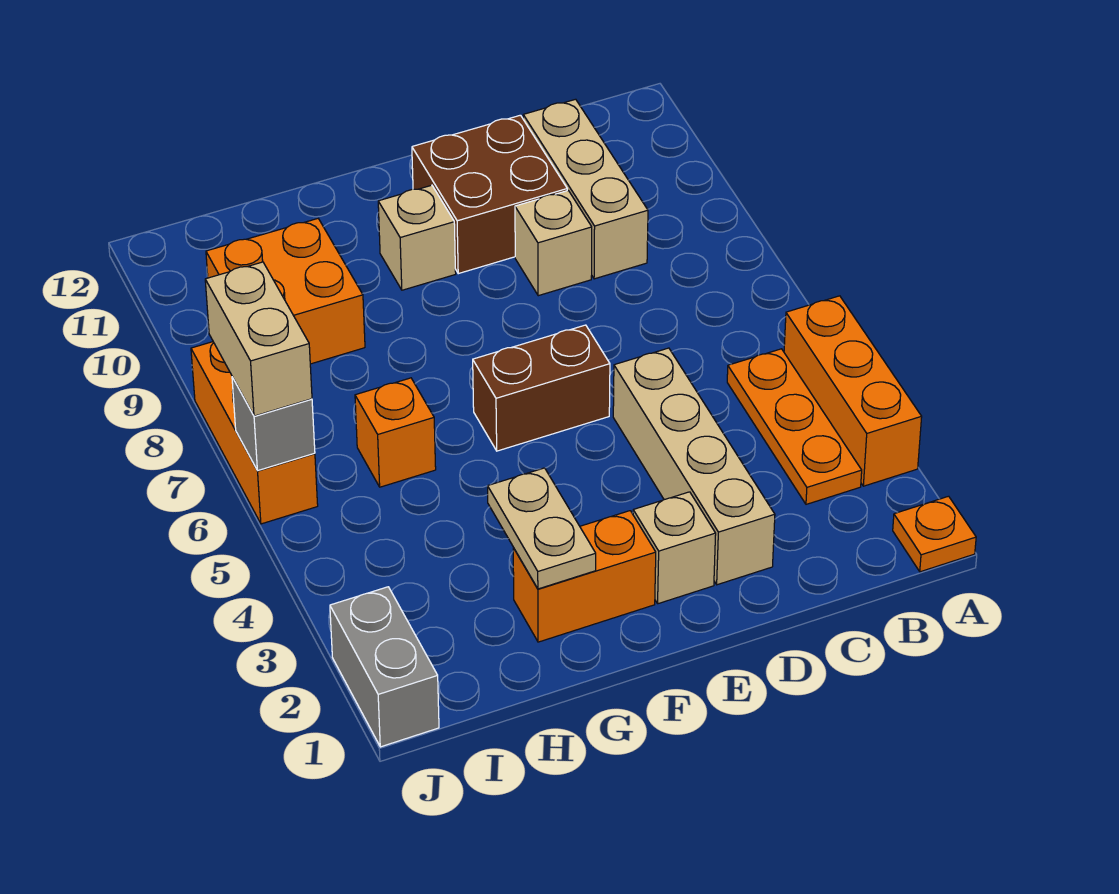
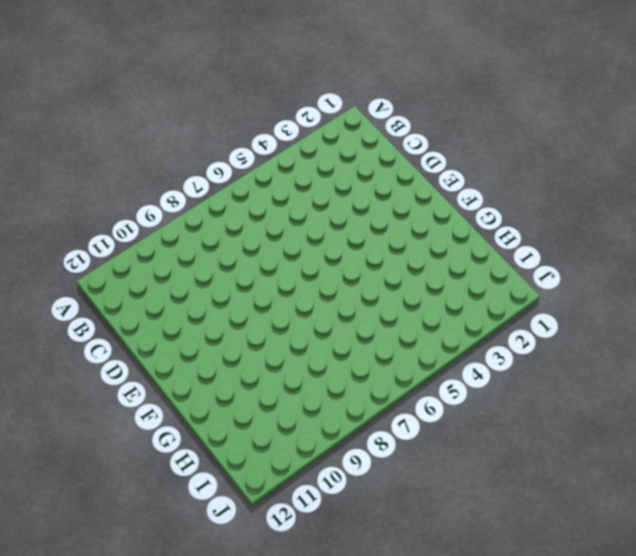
none -> orange plate A1 level 1
none -> orange brick A3:A5 level 1
none -> orange plate B3:B5 level 1

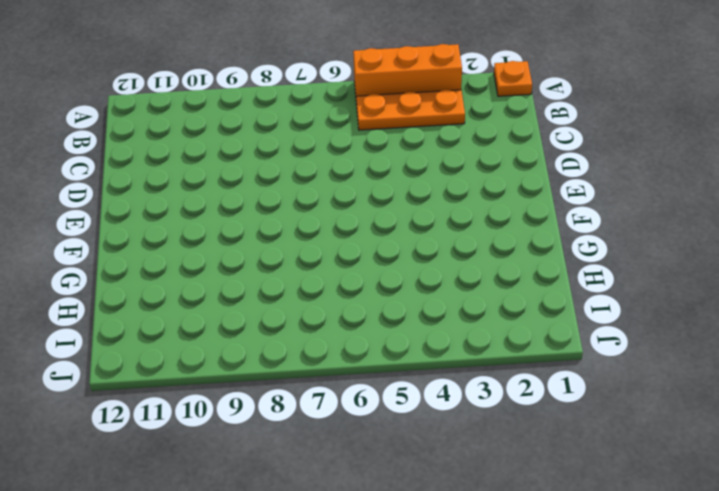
none -> tan brick C9:C11 level 1
none -> tan brick D2:D5 level 1
none -> tan brick D9 level 1

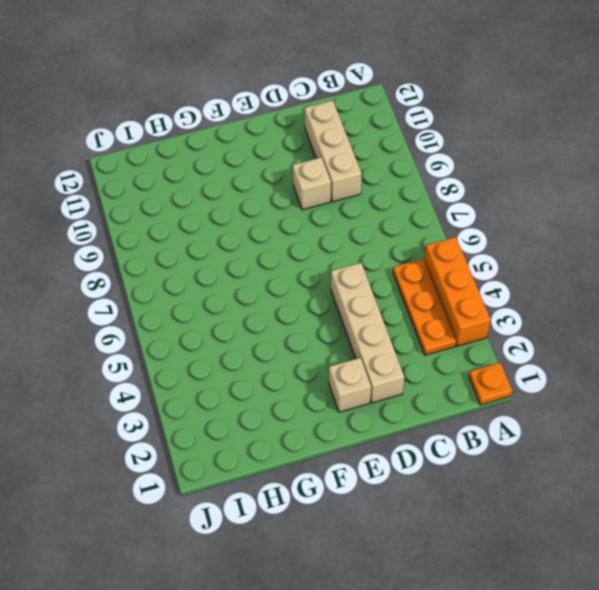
none -> brown brick D10:E11 level 1
none -> brown brick E6:F6 level 1
none -> orange brick F2:G2 level 1

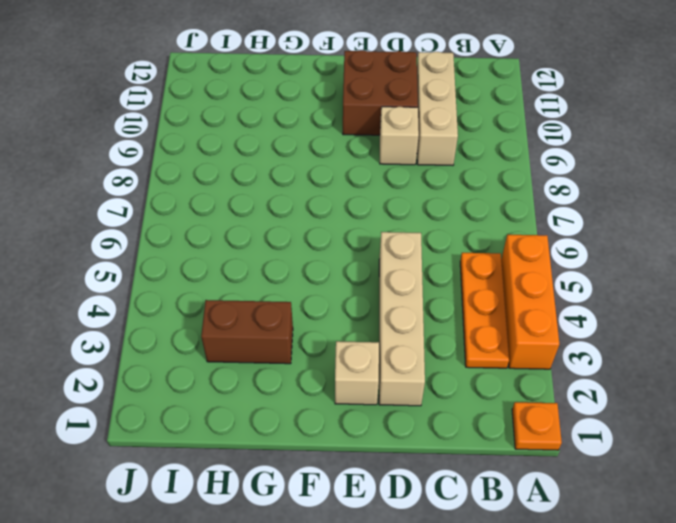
brown brick G3:H3 level 1 -> brown brick E6:F6 level 1
none -> orange brick F2:G2 level 1
none -> tan brick F10 level 1
none -> orange brick H6 level 1

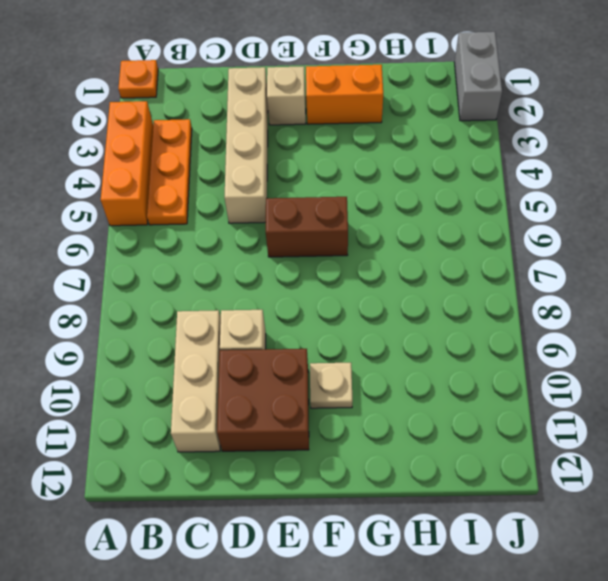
tan plate F10 level 1 -> tan brick F10 level 1
none -> orange brick H6 level 1
none -> orange brick H9:I10 level 1
none -> orange brick J6:J8 level 1

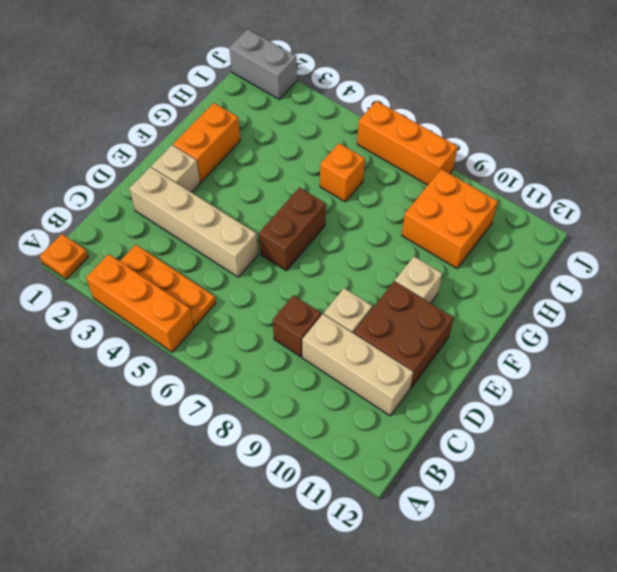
brown brick C8 level 1 -> none
none -> tan plate G2:G3 level 2
none -> grey brick J6 level 2
none -> tan brick J6:J7 level 3

